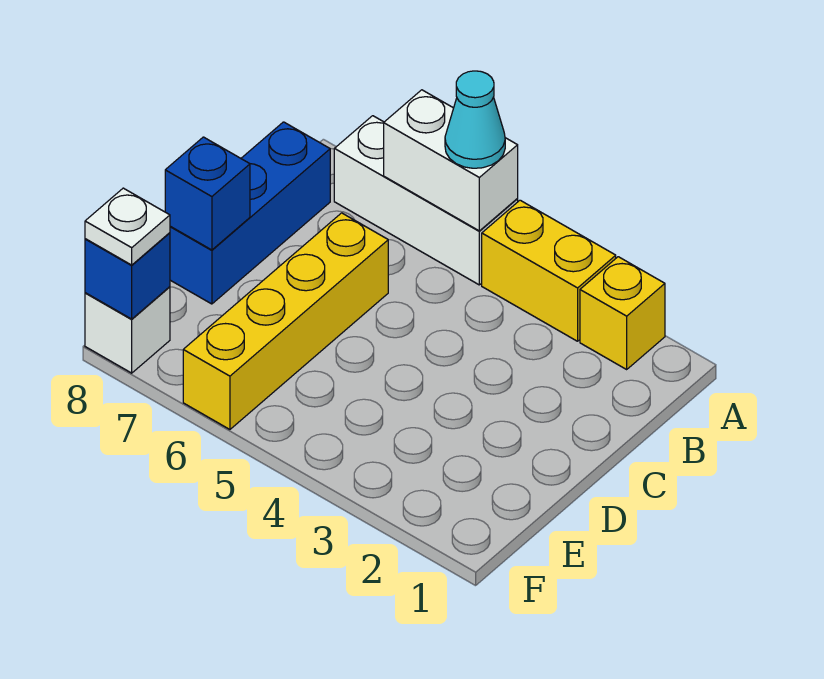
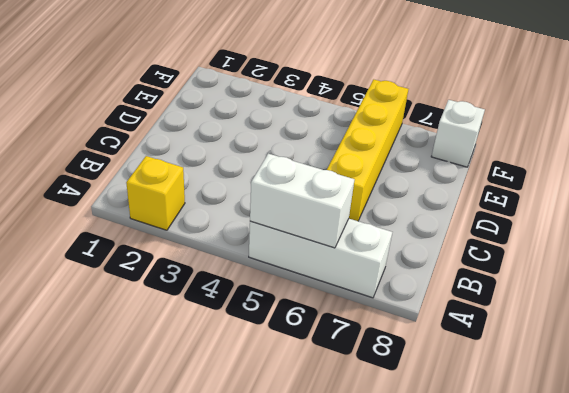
none -> yellow brick A3:A4 level 1
none -> blue brick B8:D8 level 1

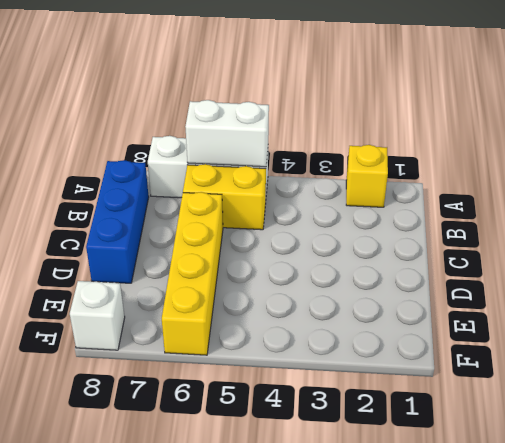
yellow brick B5:B6 level 1 -> yellow brick A3:A4 level 1
none -> blue brick D8 level 2
none -> blue brick F8 level 2

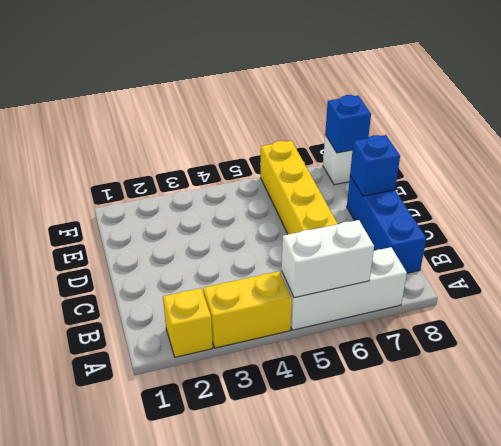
none -> cyan cone A5 level 3
none -> white plate F8 level 3

